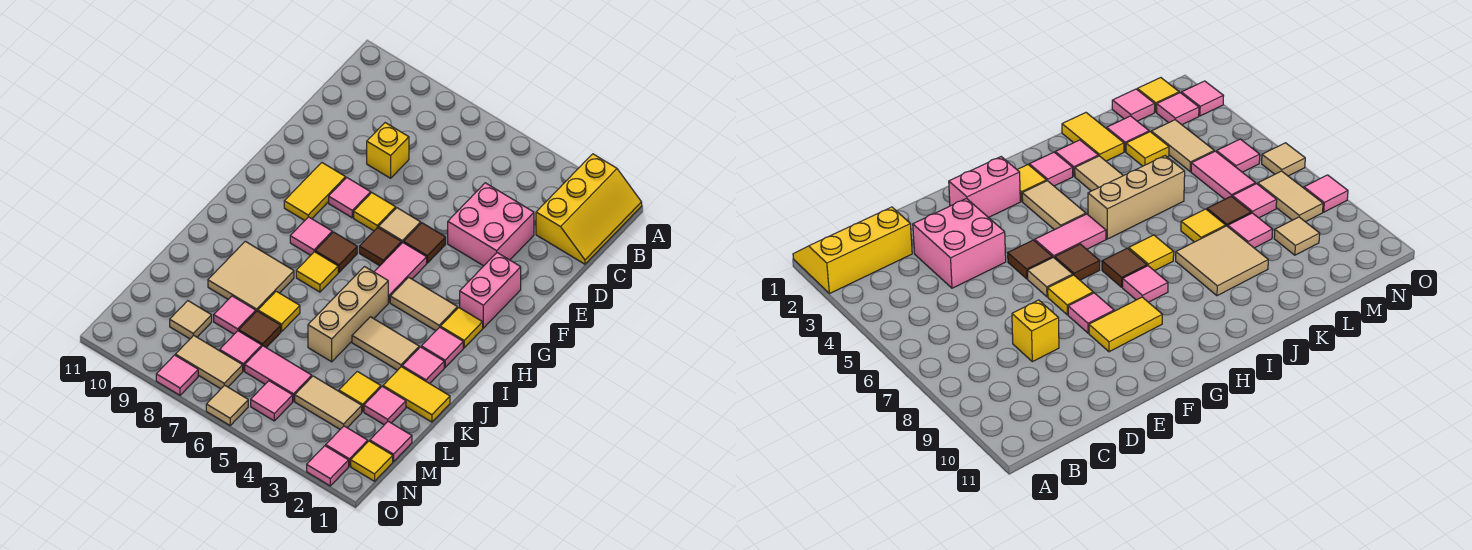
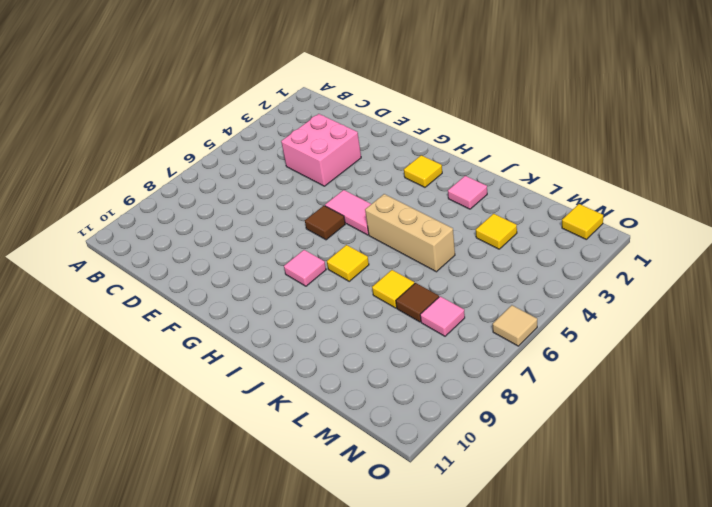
none -> yellow slope A1:C2 level 1 top 2
none -> yellow brick D8 level 1
none -> pink brick F2:G2 level 1
none -> brown tile F5 level 1

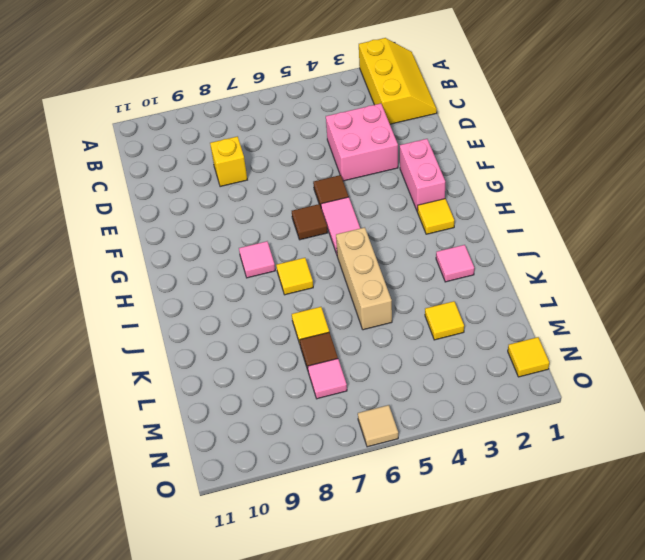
none -> tan tile F6 level 1
none -> yellow tile F7 level 1
none -> pink tile F8 level 1
none -> yellow tile F9:G9 level 1

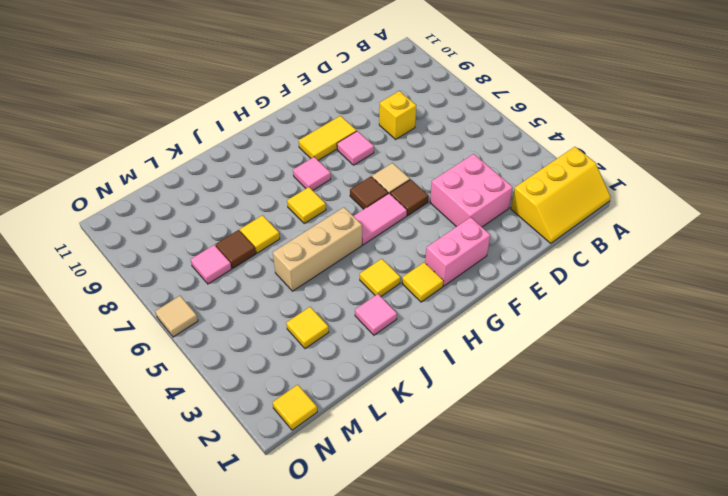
yellow tile I3 level 1 -> yellow tile F7 level 1
none -> tan tile H3:H4 level 1
none -> brown tile H7 level 1
none -> pink tile I2 level 1
none -> tan tile J3:J4 level 1

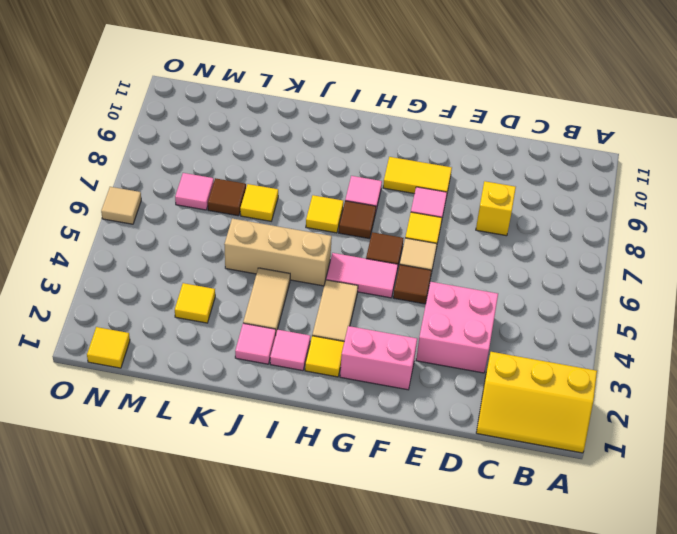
none -> tan tile J8:K9 level 1
none -> yellow tile K1:K2 level 1
none -> pink tile L2 level 1
none -> pink tile L8 level 1

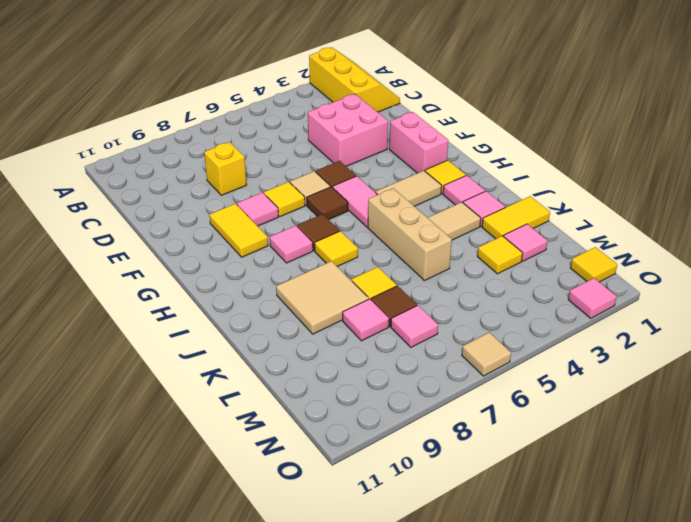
none -> pink tile M1 level 1
none -> tan tile M3:M4 level 1
none -> pink tile M5:M6 level 1
none -> tan tile M9 level 1

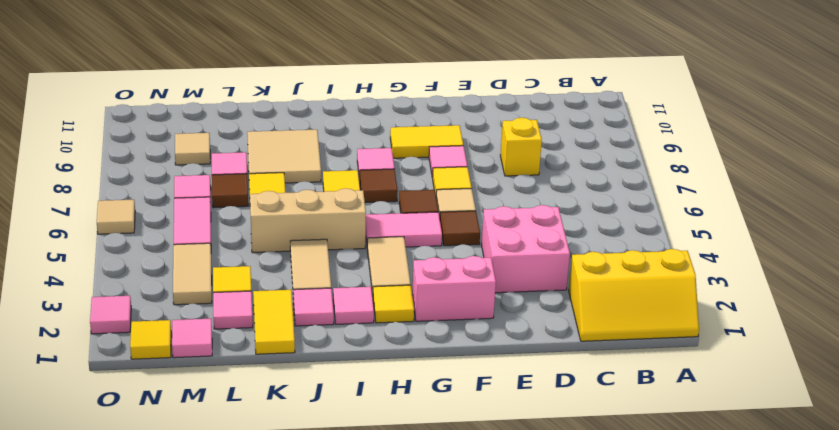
none -> pink tile N2 level 1
none -> pink tile N5 level 1
none -> tan tile N7:N8 level 1
none -> pink tile O8 level 1

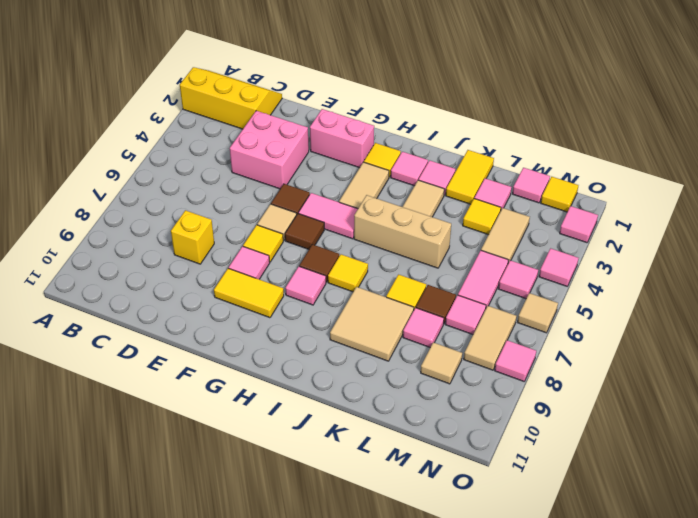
pink tile O4 level 1 -> pink tile N2 level 1

